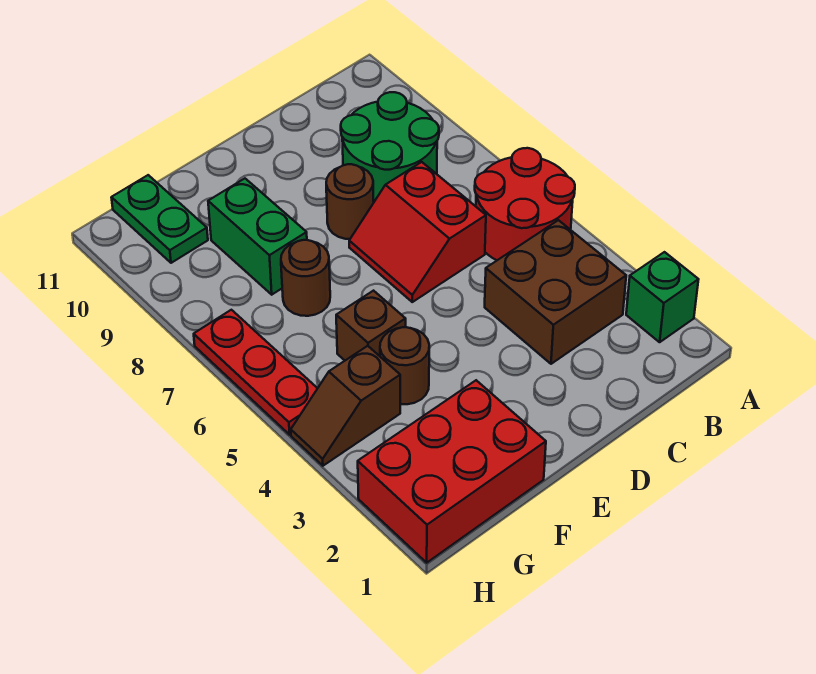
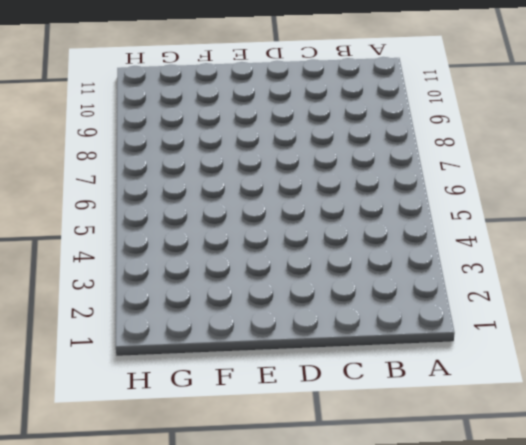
none -> green brick A2 level 1
none -> red round brick A5:B6 level 1
none -> brown brick B3:C4 level 1

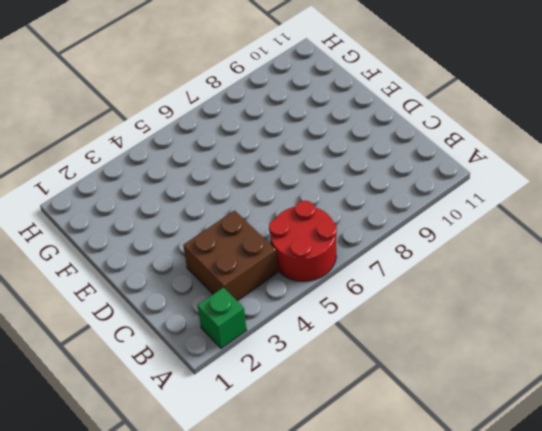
none -> green round brick B8:C9 level 1
none -> red slope C6:D7 level 1 top C
none -> brown round brick D8 level 1

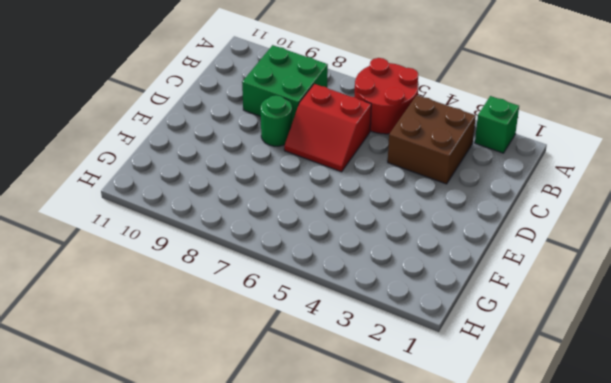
green brick B8:C9 level 1 -> green round brick B8:C9 level 1
green round brick D8 level 1 -> brown round brick D8 level 1
none -> red brick F1:H2 level 1
none -> brown round brick F4 level 1
none -> brown brick F5 level 1

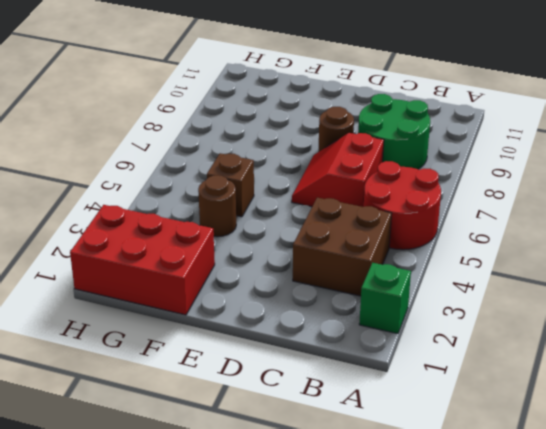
none -> brown round brick F7 level 1
none -> green brick F8:F9 level 1
none -> brown slope G4:H4 level 1 top G

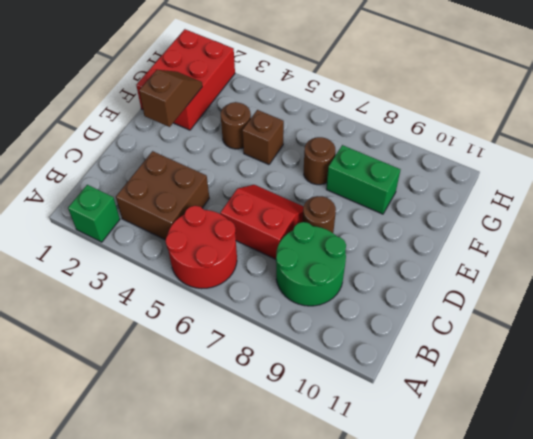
brown slope E2:F2 level 2 top E -> brown slope G4:H4 level 1 top G
none -> green plate G10:G11 level 1
none -> red plate H5:H7 level 1

